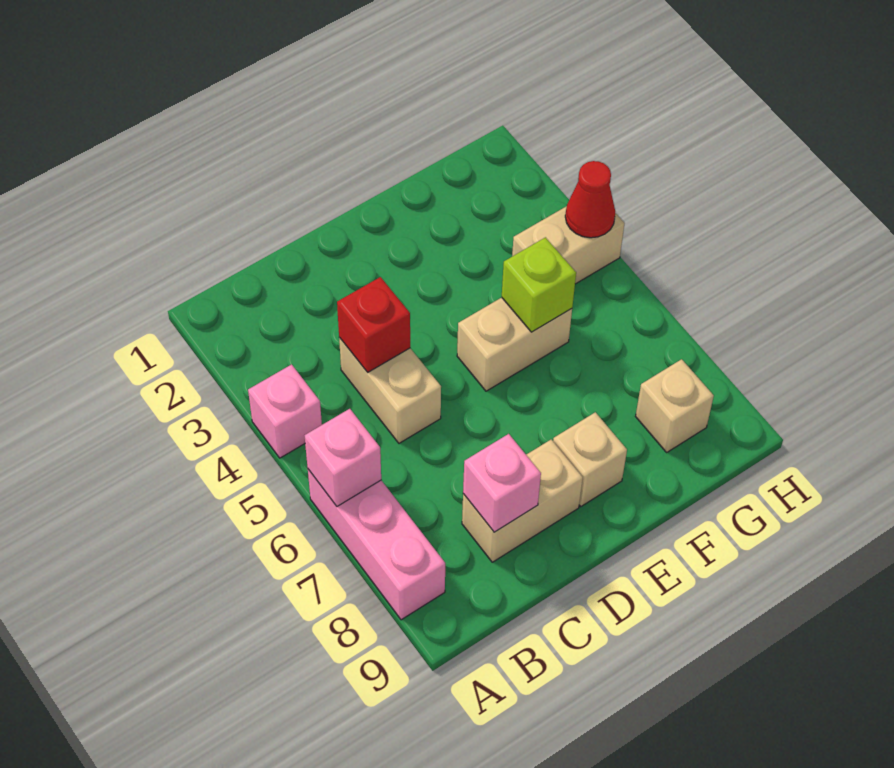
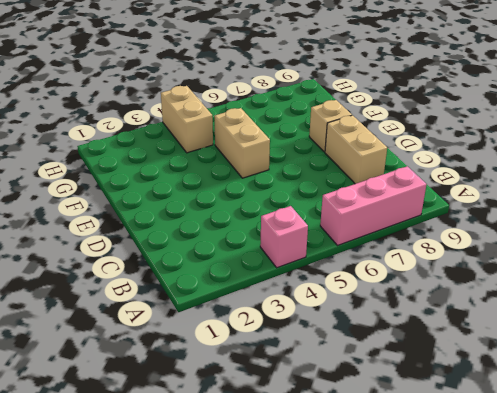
none -> tan brick C4:C5 level 1
none -> tan brick G8 level 1
none -> pink brick A6 level 2

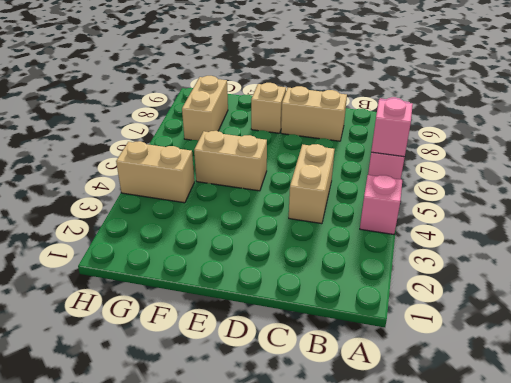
tan brick G7:G8 level 1 -> tan brick G8 level 1
none -> red brick C4 level 2
none -> pink brick C8 level 2
none -> lime brick F5 level 2

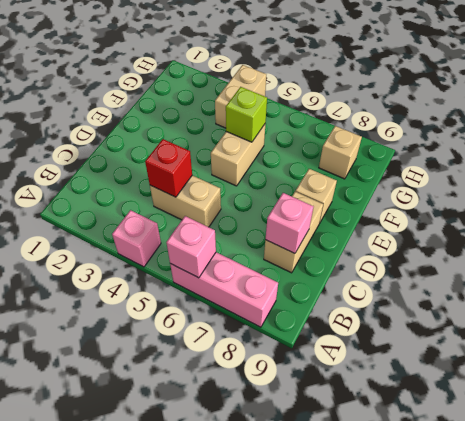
none -> red cone H4 level 2

